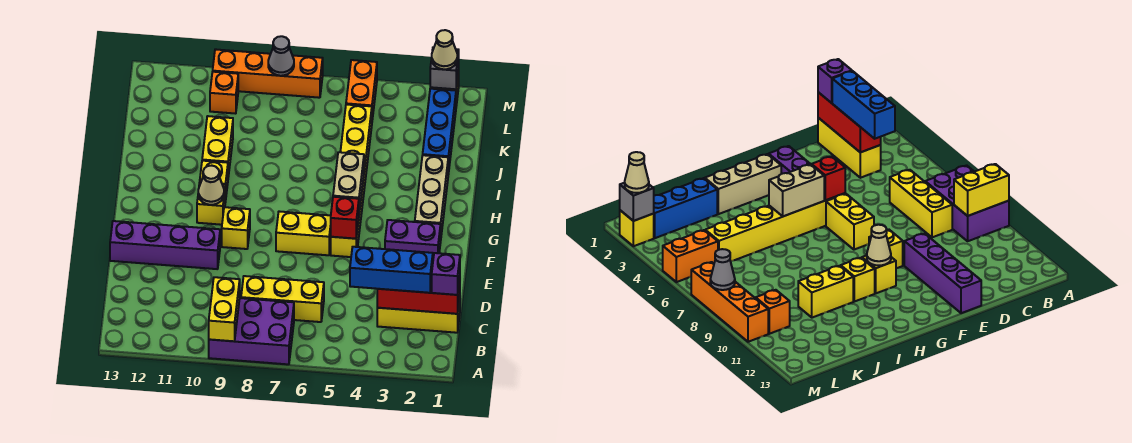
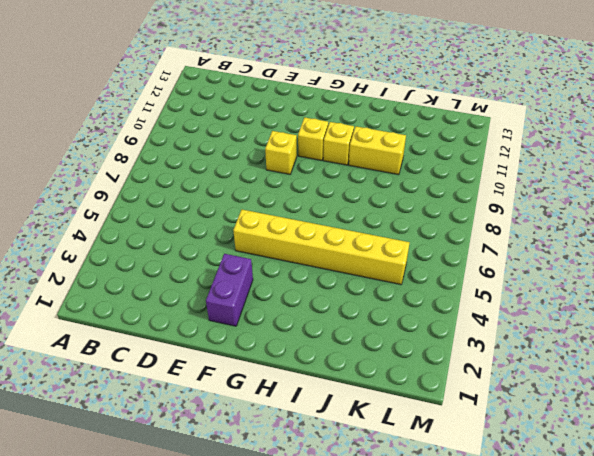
none -> purple brick A7:B9 level 1
none -> yellow brick C1:C3 level 1
none -> yellow brick C6:C8 level 1

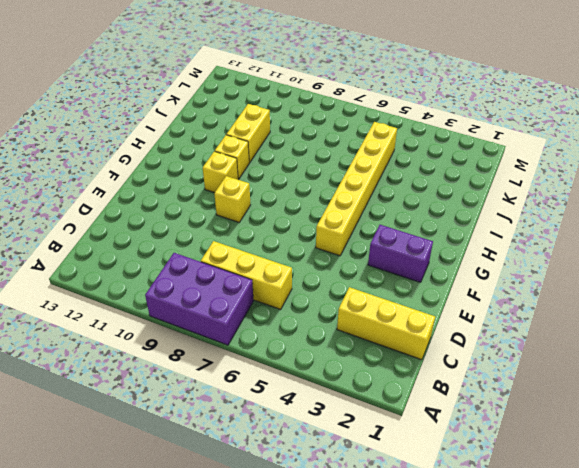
none -> purple brick E10:E13 level 1
none -> yellow brick F6:F7 level 1
none -> tan brick G2:I2 level 1

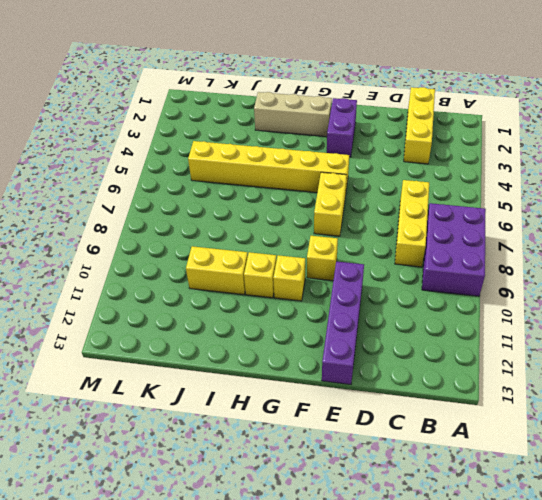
none -> blue brick J2:L2 level 1
none -> orange brick L5:M5 level 1
none -> orange brick L10 level 1

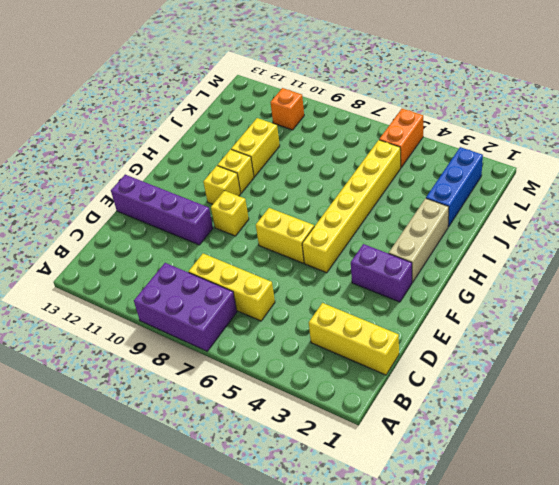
none -> yellow brick M2 level 1
none -> orange brick M7:M10 level 1
none -> yellow brick A9:B9 level 2

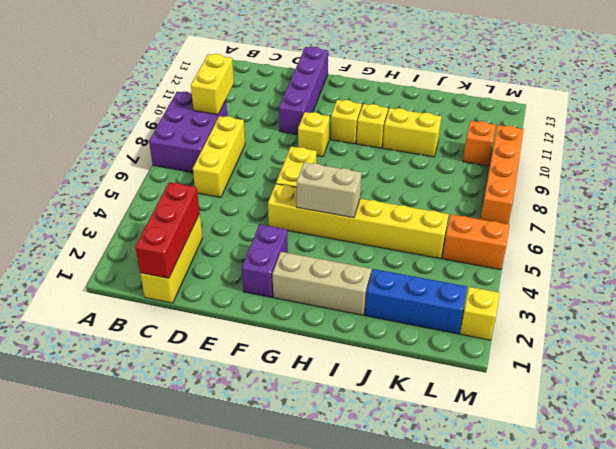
yellow brick B9:B10 level 2 -> yellow brick A9:B9 level 2
none -> red brick F5 level 2
none -> tan cone G10 level 2
none -> grey brick M2 level 2

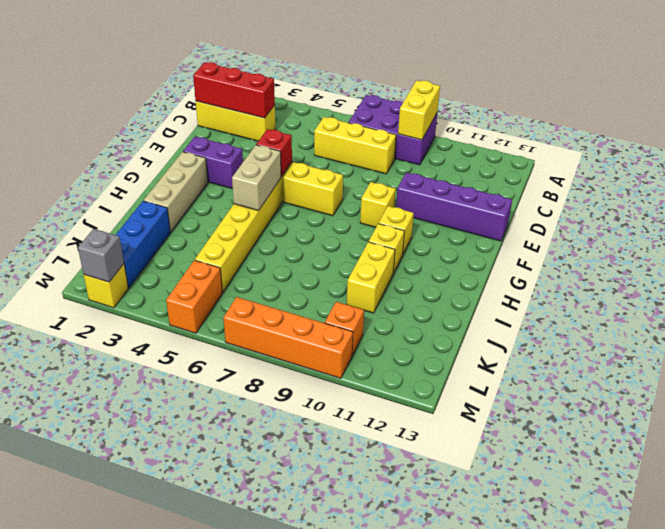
none -> tan cone G10 level 2
none -> grey cone M8 level 2
none -> purple brick C1 level 3

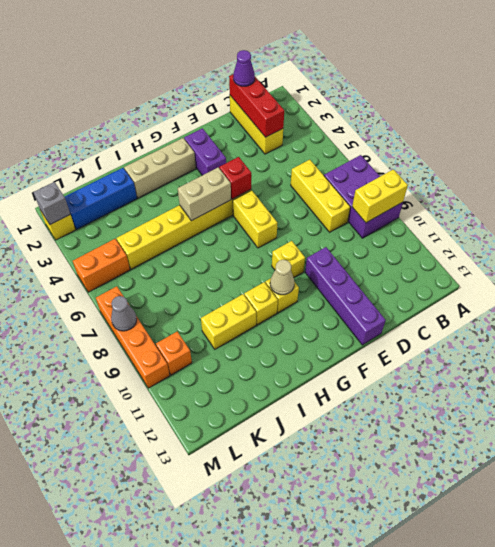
purple cone C1 level 3 -> purple brick C1 level 3
none -> blue brick C2:C4 level 3
none -> tan cone M2 level 3

